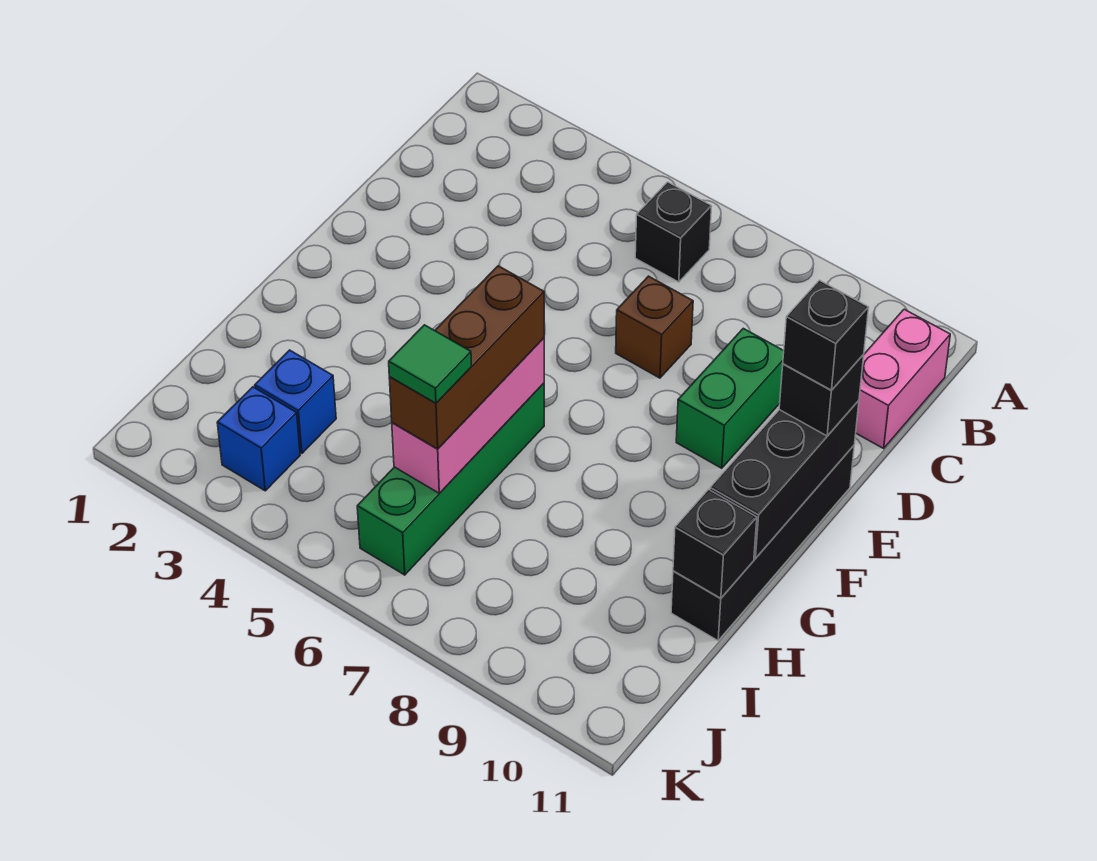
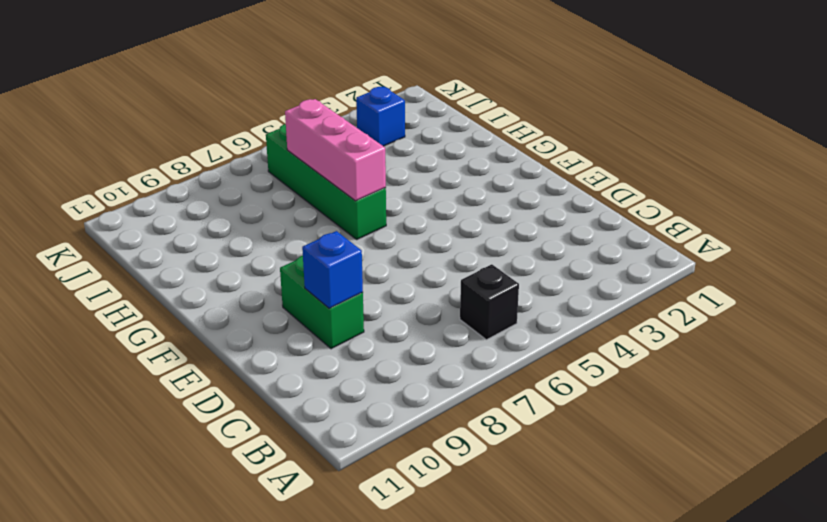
blue brick D9 level 2 -> blue brick I3 level 1
none -> pink brick B11:C11 level 1
none -> brown brick D7 level 1
none -> black brick E11:H11 level 1

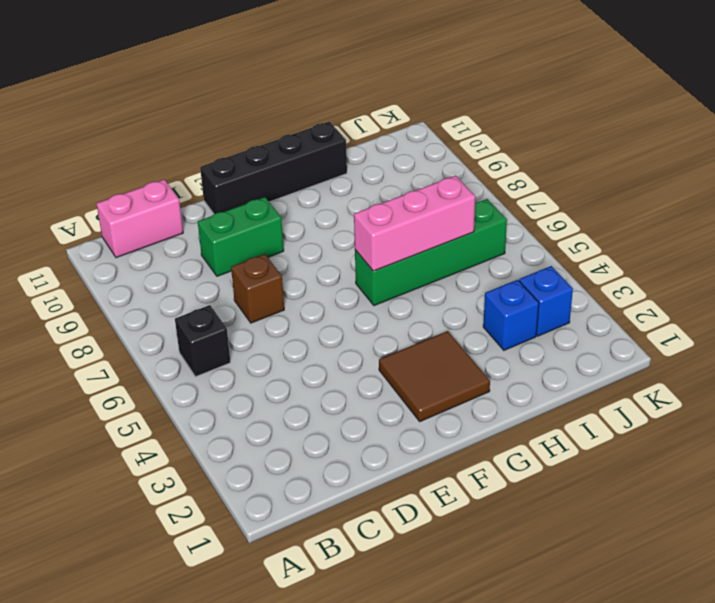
brown tile F2:G3 level 1 -> none
none -> black brick E11:G11 level 2
none -> black brick H11 level 2
none -> black brick E11 level 3

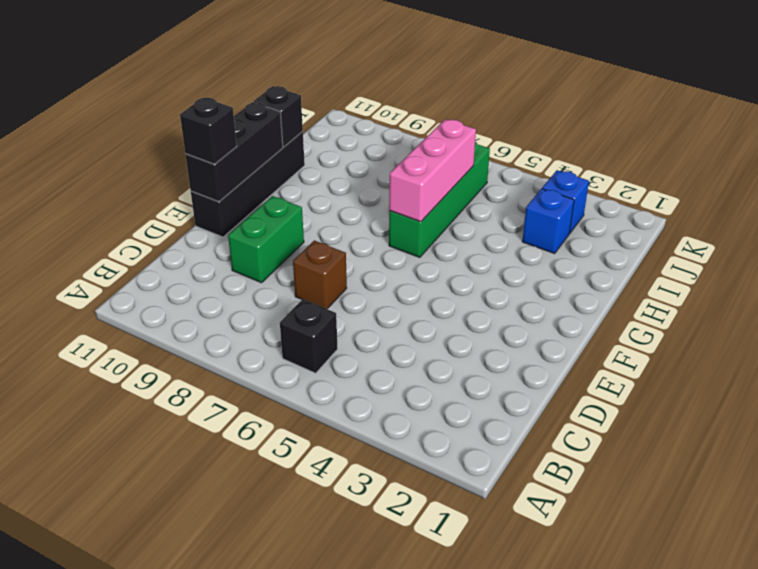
none -> pink brick B11:C11 level 1
none -> brown brick G6:I6 level 3
none -> black brick E11 level 4

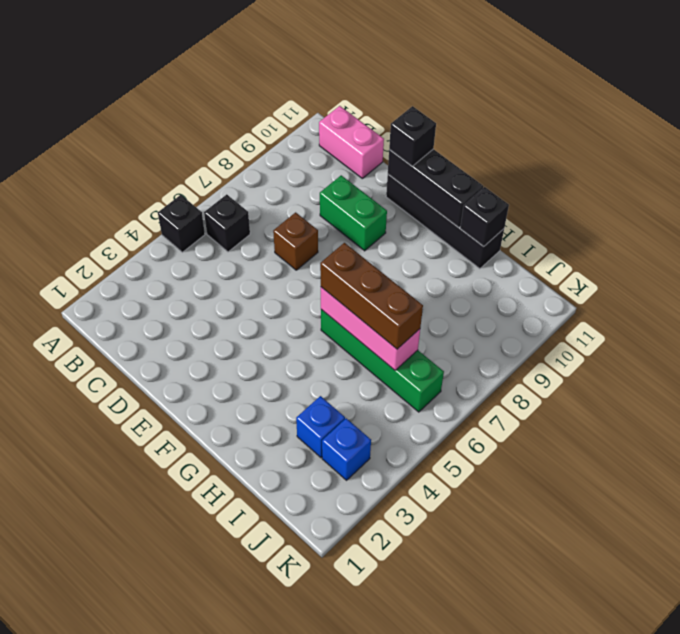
black brick A5 level 1 -> black brick E11 level 4
none -> green tile I6 level 4

